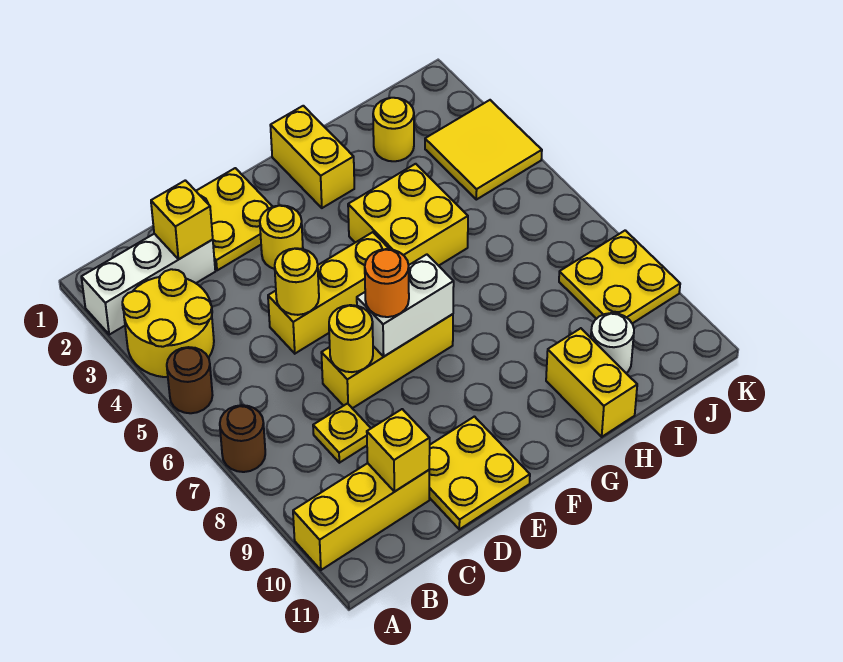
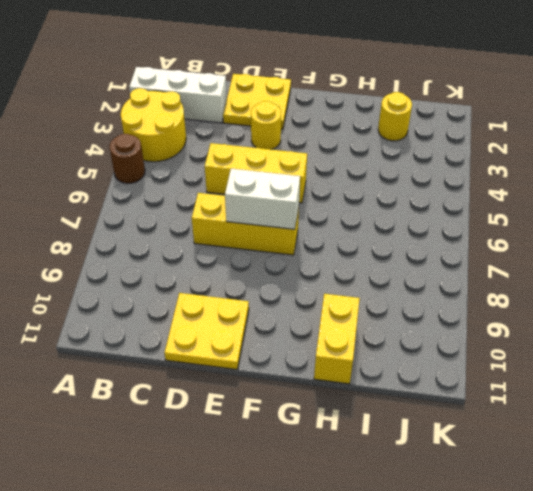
none -> brown round brick A7 level 1
none -> yellow brick A10:C10 level 1
none -> yellow plate C8 level 1

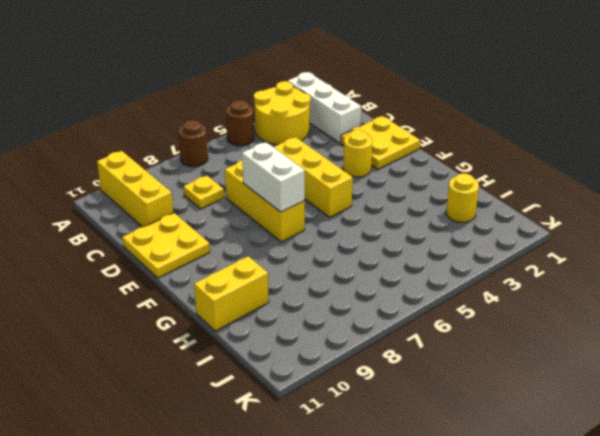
none -> yellow brick G1:G2 level 1
none -> yellow brick G4:H5 level 1
none -> white round brick I10 level 1

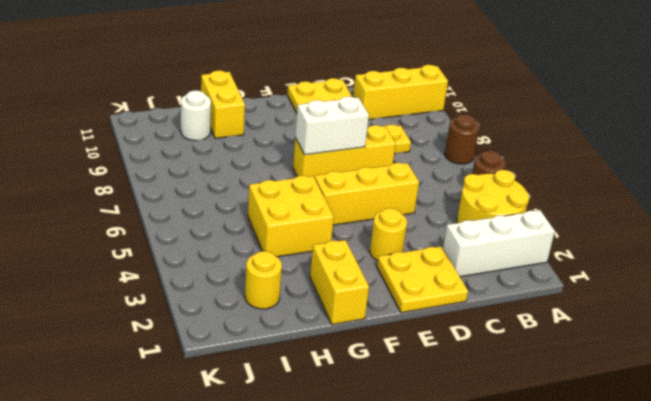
none -> yellow tile J3:K4 level 1
none -> yellow plate J8:K9 level 1
none -> yellow brick C2 level 2

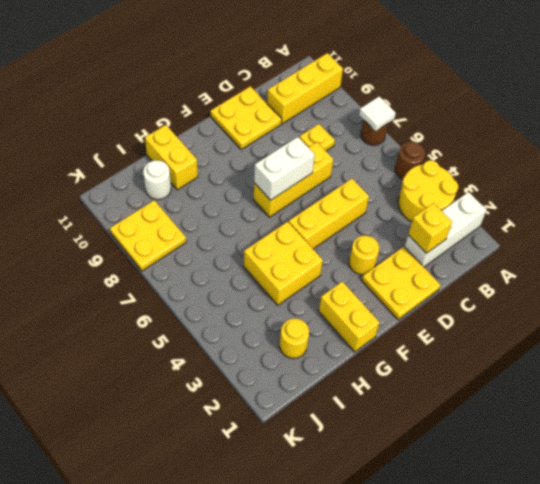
white tile A7 level 2 -> none
none -> yellow tile J3:K4 level 1
none -> yellow brick C10 level 2
none -> yellow round brick D5 level 2

